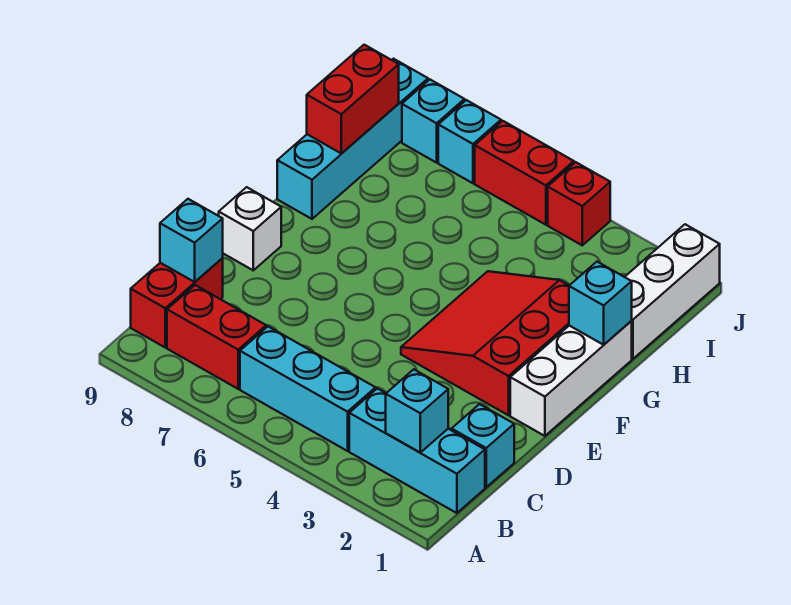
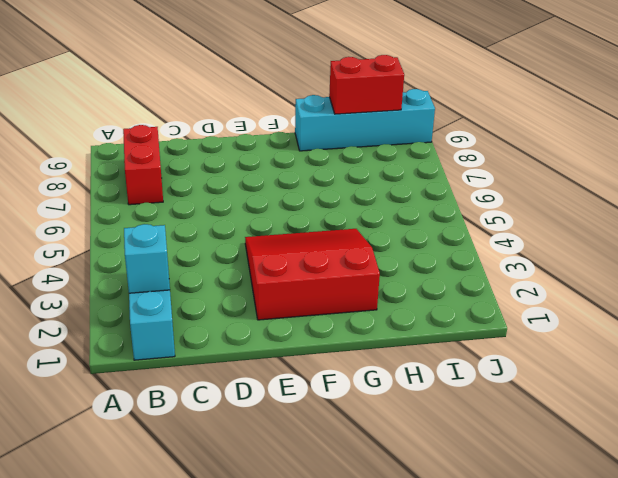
none -> cyan brick B4:B6 level 1
none -> red brick B9:C9 level 1
none -> cyan brick C1 level 1

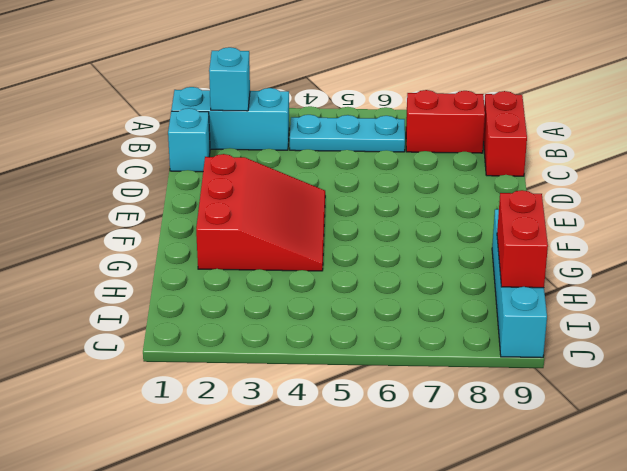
cyan plate B4:B6 level 1 -> cyan brick B4:B6 level 1
none -> white brick E1:G1 level 1
none -> white brick E9 level 1
none -> white brick H1:J1 level 1

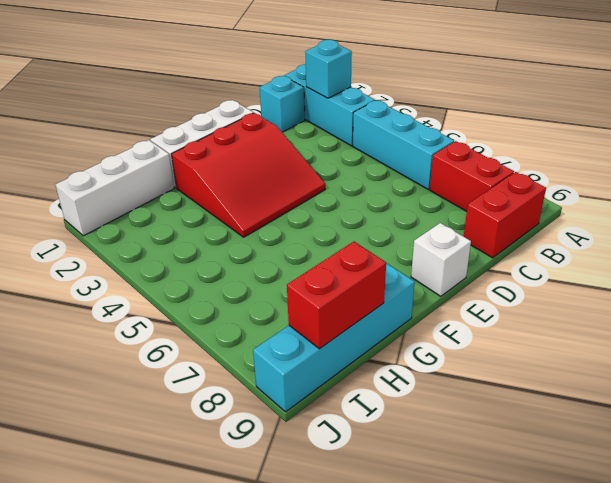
none -> red brick J4 level 1
none -> red brick J5:J6 level 1
none -> cyan brick J7 level 1

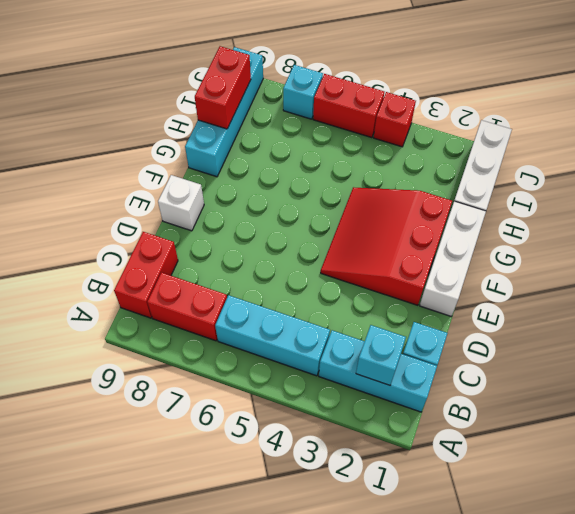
none -> cyan brick J8 level 1
none -> cyan brick C9 level 2
none -> cyan brick G1 level 2

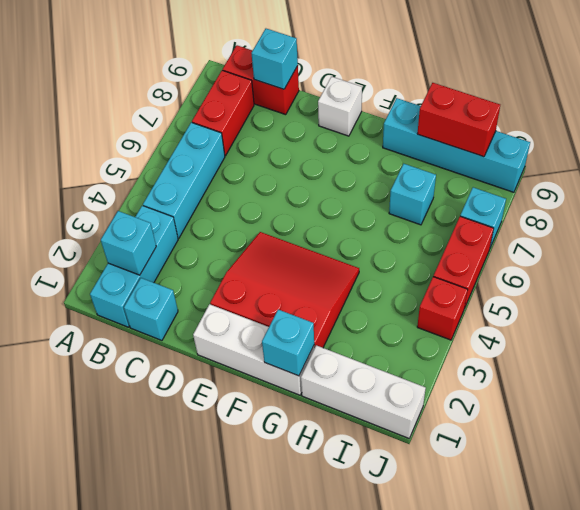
cyan brick H7 level 1 -> cyan brick J8 level 1

